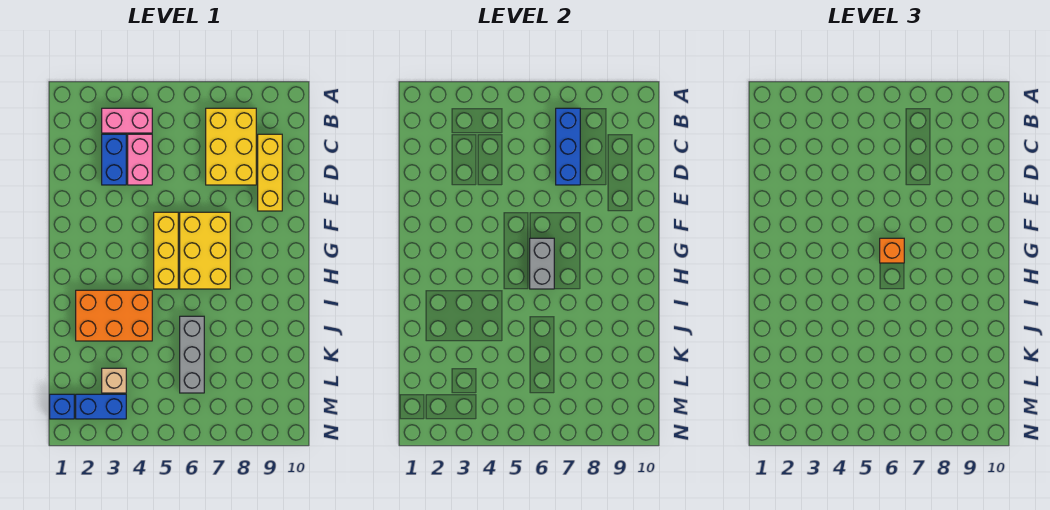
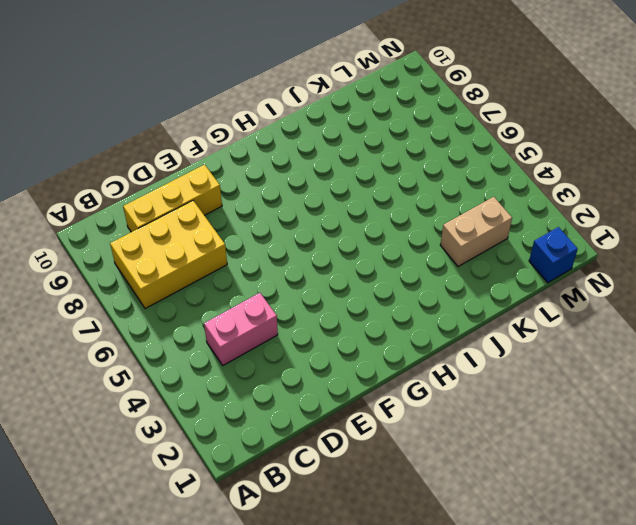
tan brick K3:L3 level 1 -> tan brick L3 level 1
none -> pink brick B3:B4 level 1
none -> blue brick C3:D3 level 1
none -> yellow brick F5:H5 level 1

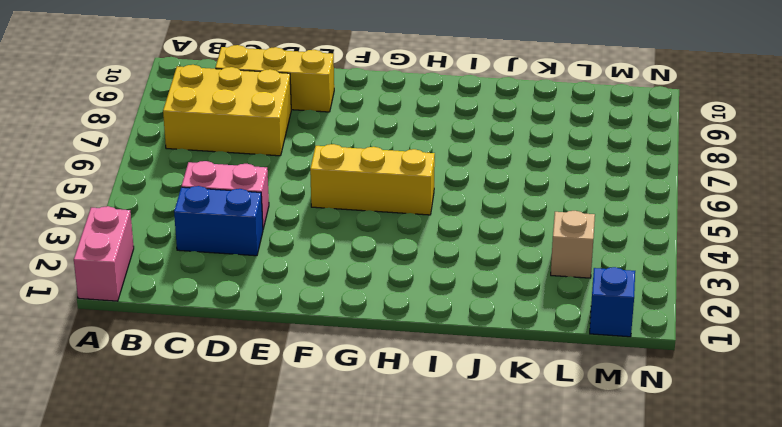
pink brick A1:A2 level 1 -> pink brick B3:B4 level 1
none -> yellow brick F6:H7 level 1
none -> orange brick I2:J4 level 1
none -> grey brick J6:L6 level 1

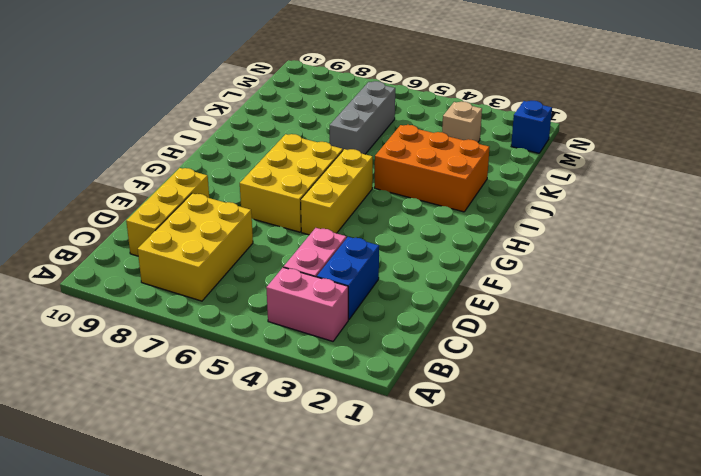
none -> blue brick M2:M3 level 1
none -> blue brick B7:D7 level 2
none -> grey brick G6:H6 level 2

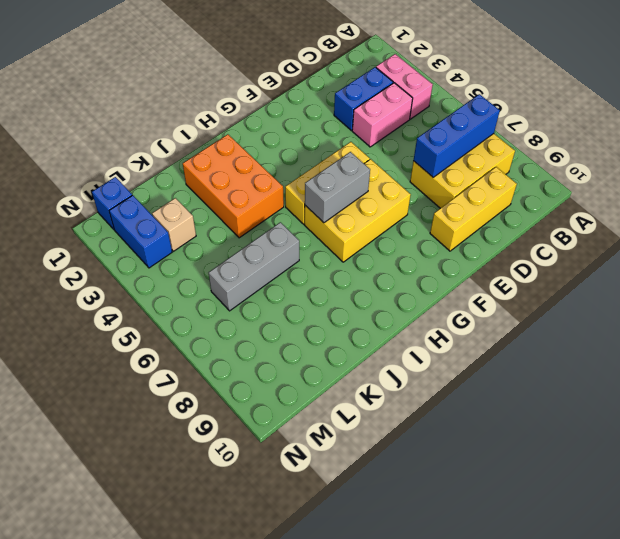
none -> orange brick G6 level 3

